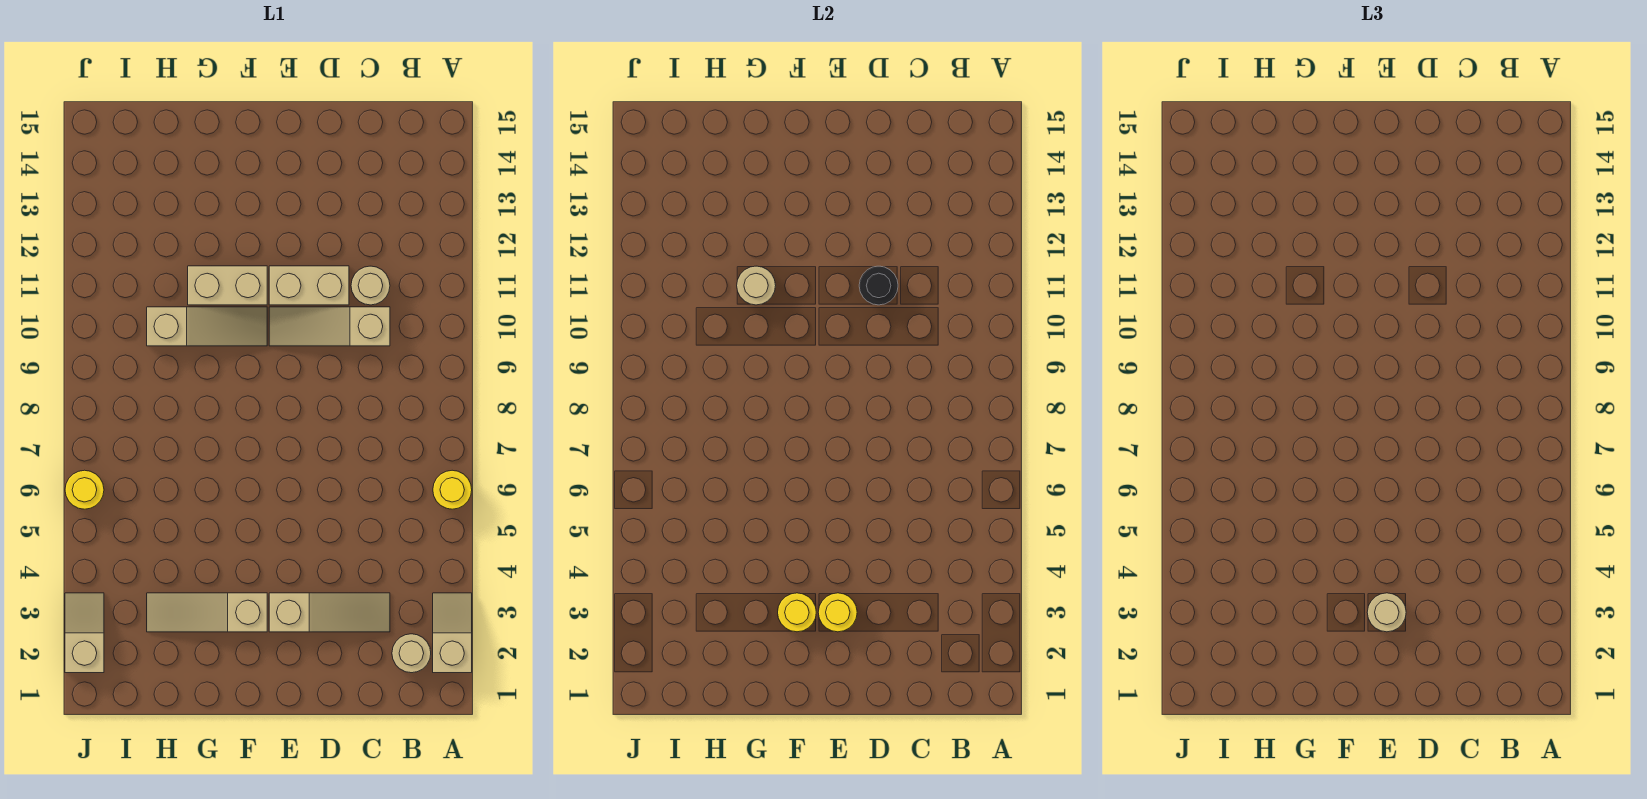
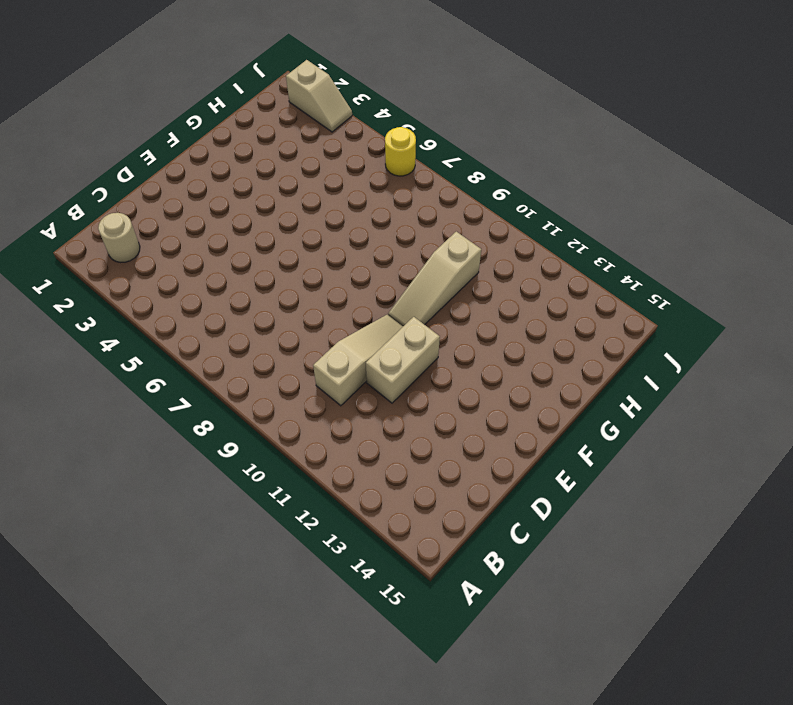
none -> tan slope A2:A3 level 1 top 2
none -> yellow round brick A6 level 1
none -> tan slope C3:E3 level 1 top E

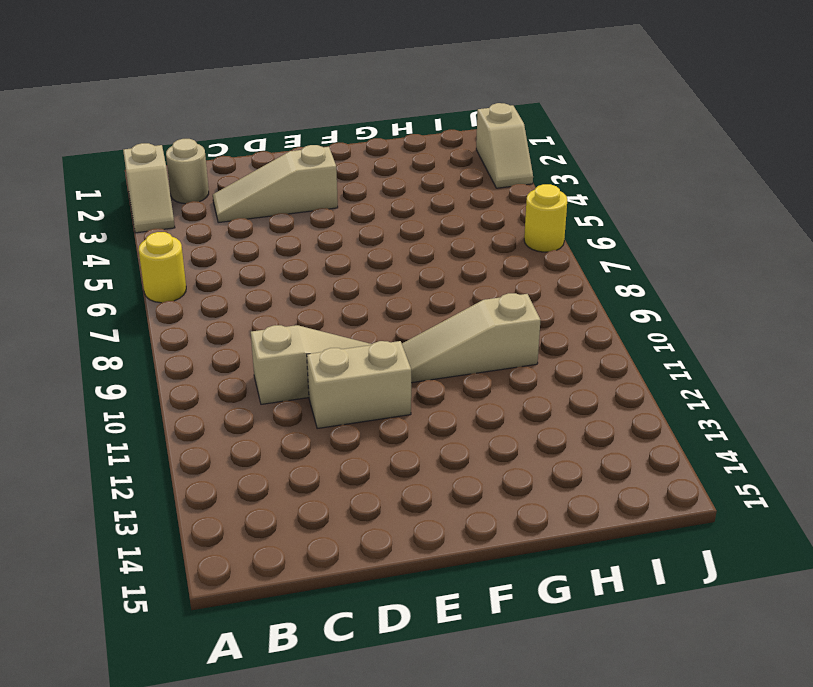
none -> tan round brick C11 level 1
none -> tan slope F3:H3 level 1 top F
none -> tan brick F11:G11 level 1

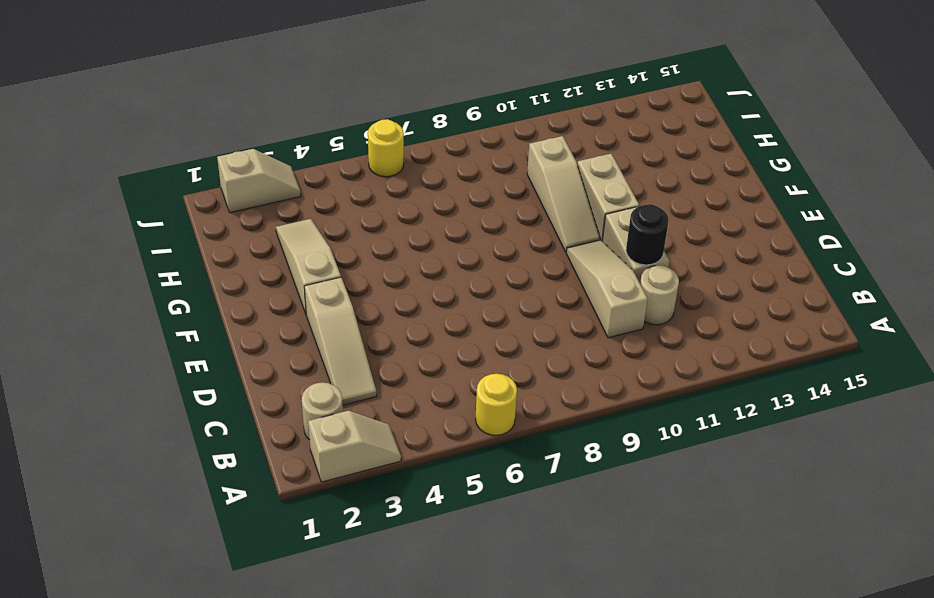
none -> yellow round brick E3 level 2
none -> yellow round brick F3 level 2
none -> tan round brick G11 level 2

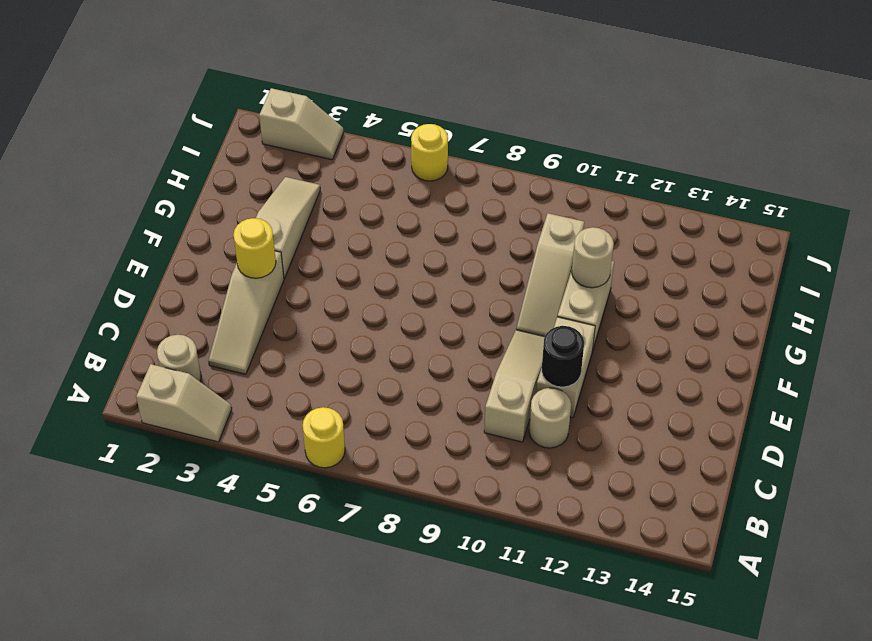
none -> yellow round brick F3 level 2
none -> tan round brick E3 level 3

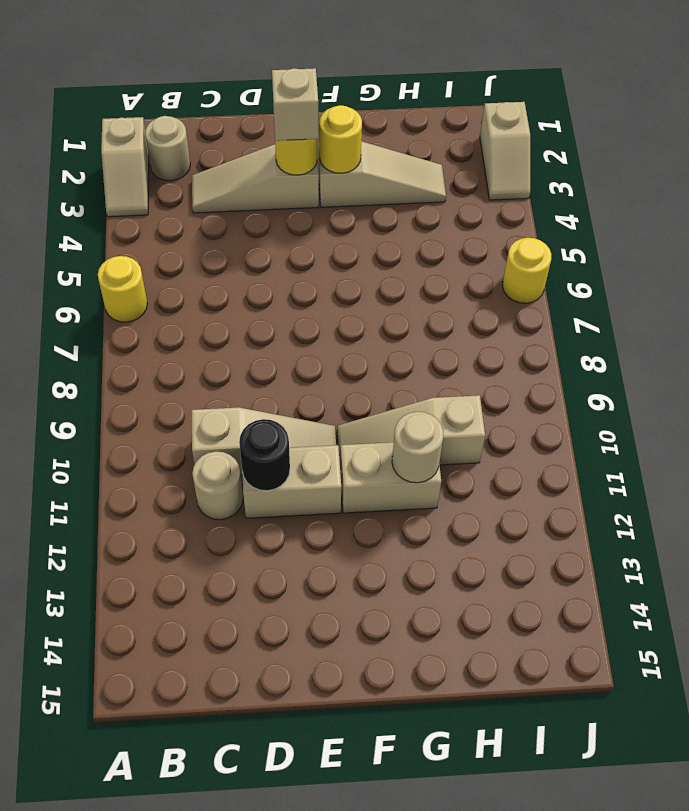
tan brick E3 level 3 -> tan round brick E3 level 3

